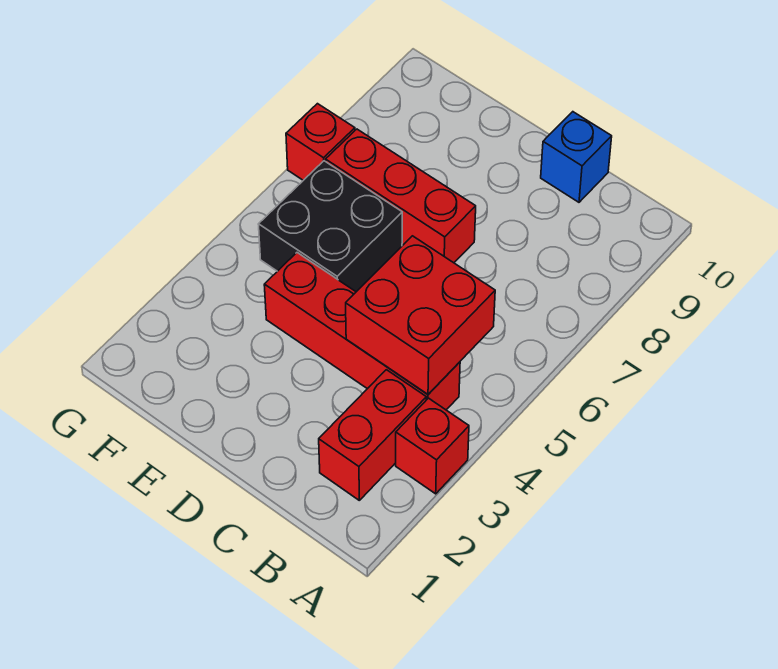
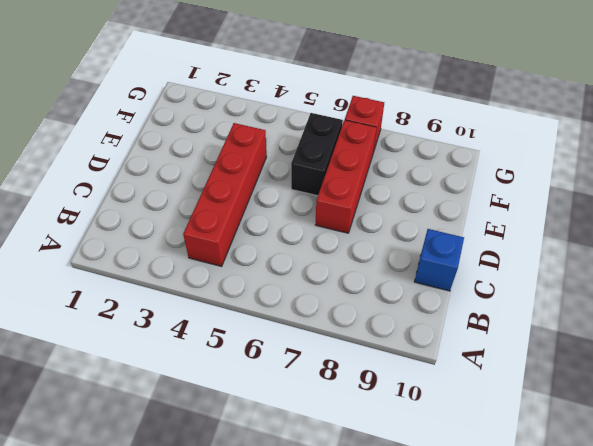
black brick E6:F6 level 1 -> black brick E5:F6 level 1
none -> red brick A3 level 1
none -> red brick B2:B3 level 1

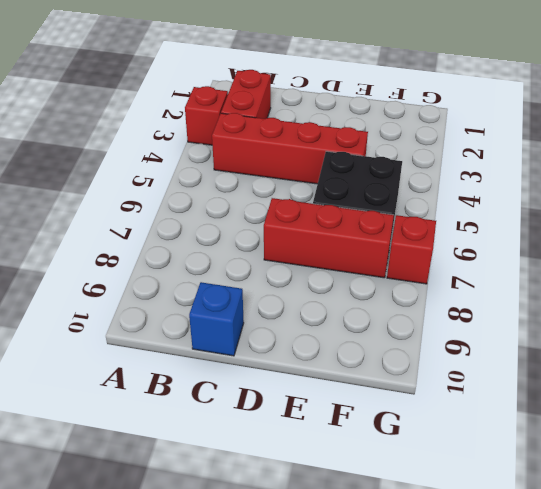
none -> red brick B4:C5 level 2

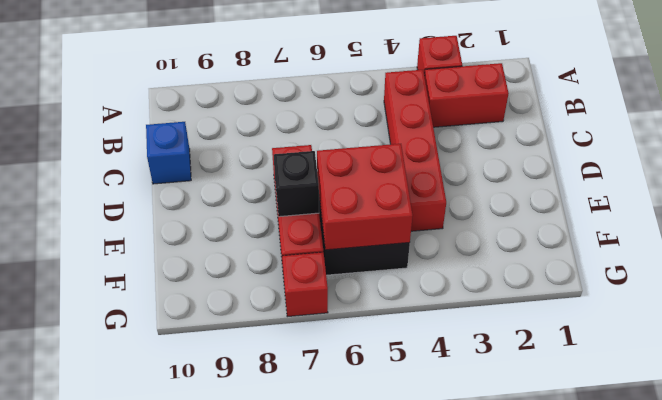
red brick E5:F6 level 2 -> red brick B4:C5 level 2
black brick E7 level 2 -> none

